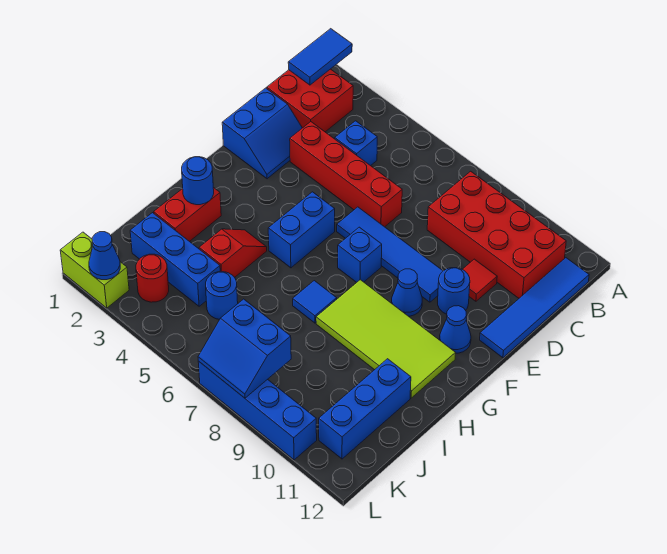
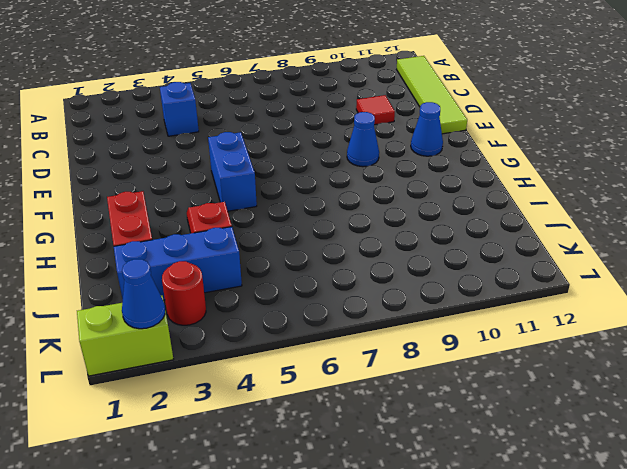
lime tile B12:E12 level 1 -> blue tile B12:E12 level 1
none -> red brick B1:C2 level 1
none -> red brick B8:C11 level 1
none -> blue slope D1:E2 level 1 top 1

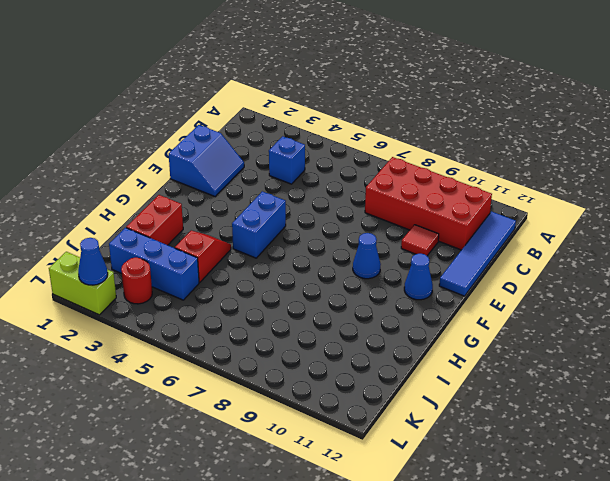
none -> red brick B1:C2 level 1
none -> red brick D3:D6 level 1
none -> blue tile E6:E9 level 1

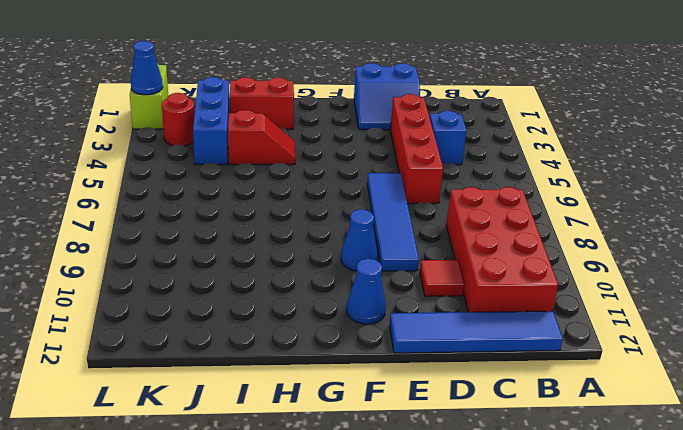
none -> red brick B1:C2 level 1
none -> blue round brick E10 level 1
none -> blue brick F5:G5 level 1

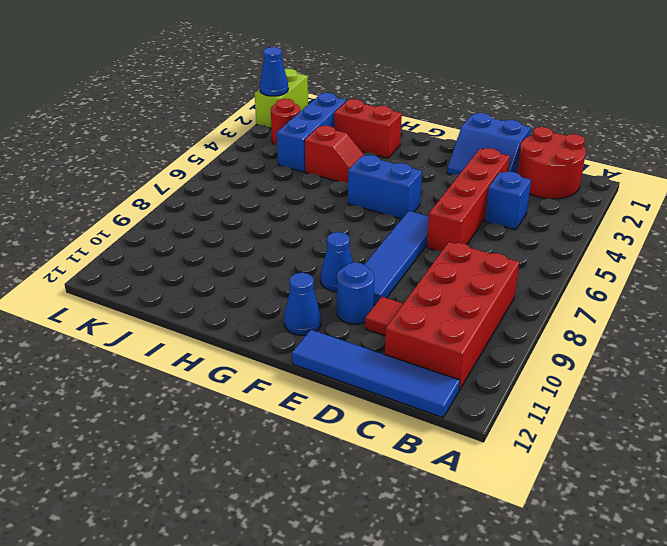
red round brick B1:C2 level 1 -> red brick B1:C2 level 1
none -> blue brick F7 level 1
none -> lime tile G8:H11 level 1
none -> blue tile H7 level 1

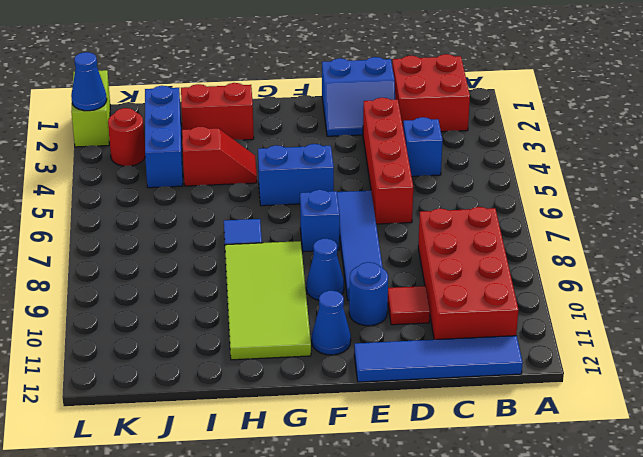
none -> blue brick I11:K11 level 1
none -> blue round brick J5 level 1
none -> blue brick L7:L10 level 1

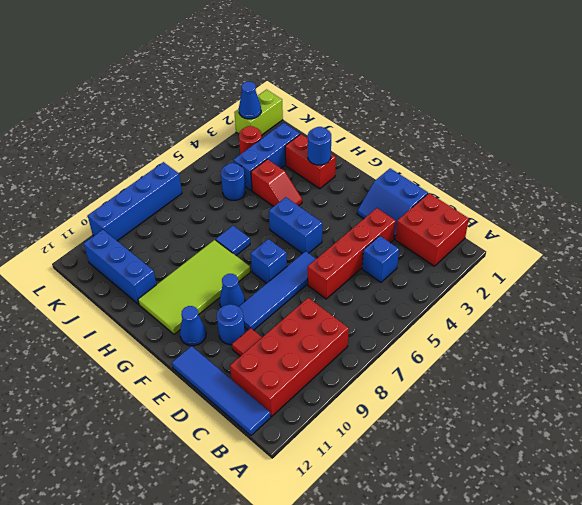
none -> blue tile A1:B1 level 2
none -> blue slope K7:L8 level 2 top K

